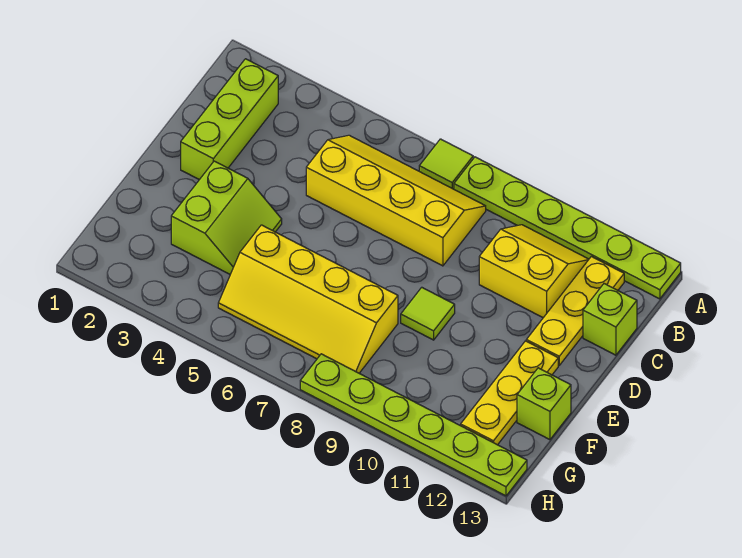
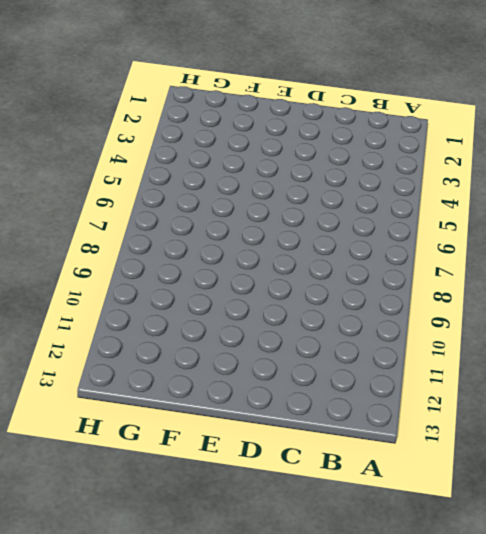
none -> lime tile A7 level 1
none -> lime plate A8:A13 level 1
none -> lime brick B2:D2 level 1

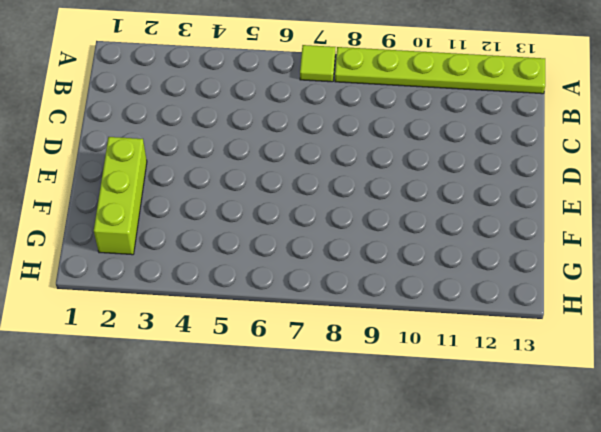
lime brick E2:G2 level 1 -> lime brick B2:D2 level 1
none -> yellow slope B5:C8 level 1 top C
none -> yellow slope B10:C11 level 1 top C
none -> yellow plate B12:D12 level 1

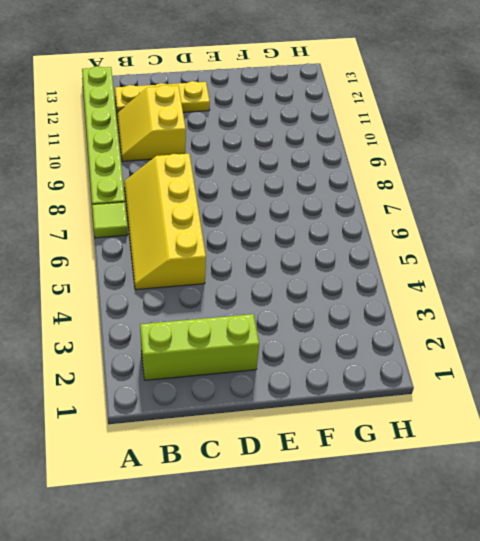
none -> lime brick C13 level 1
none -> lime slope E3:F4 level 1 top 3
none -> lime tile E9 level 1

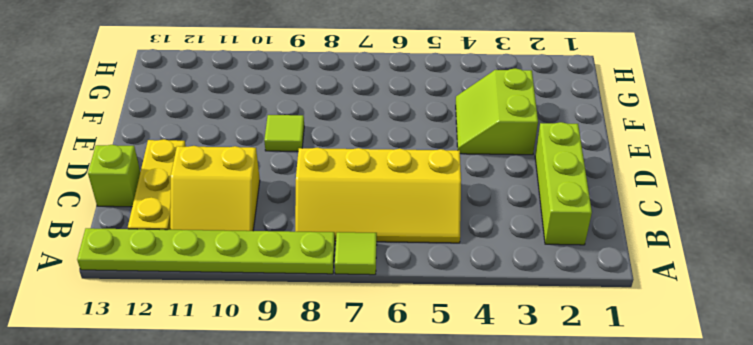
none -> yellow plate E12:G12 level 1
none -> yellow slope F5:G8 level 1 top F
none -> lime brick F13 level 1

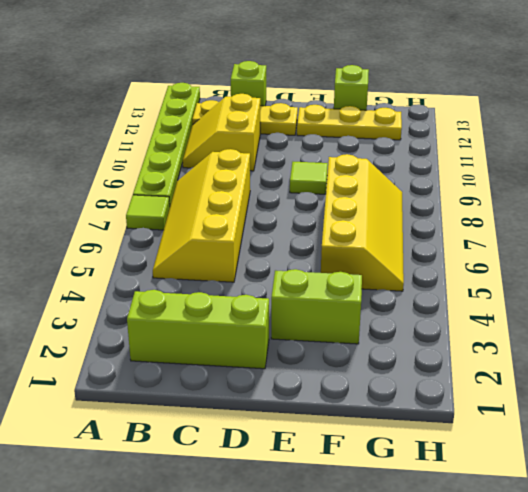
none -> lime plate H8:H13 level 1

